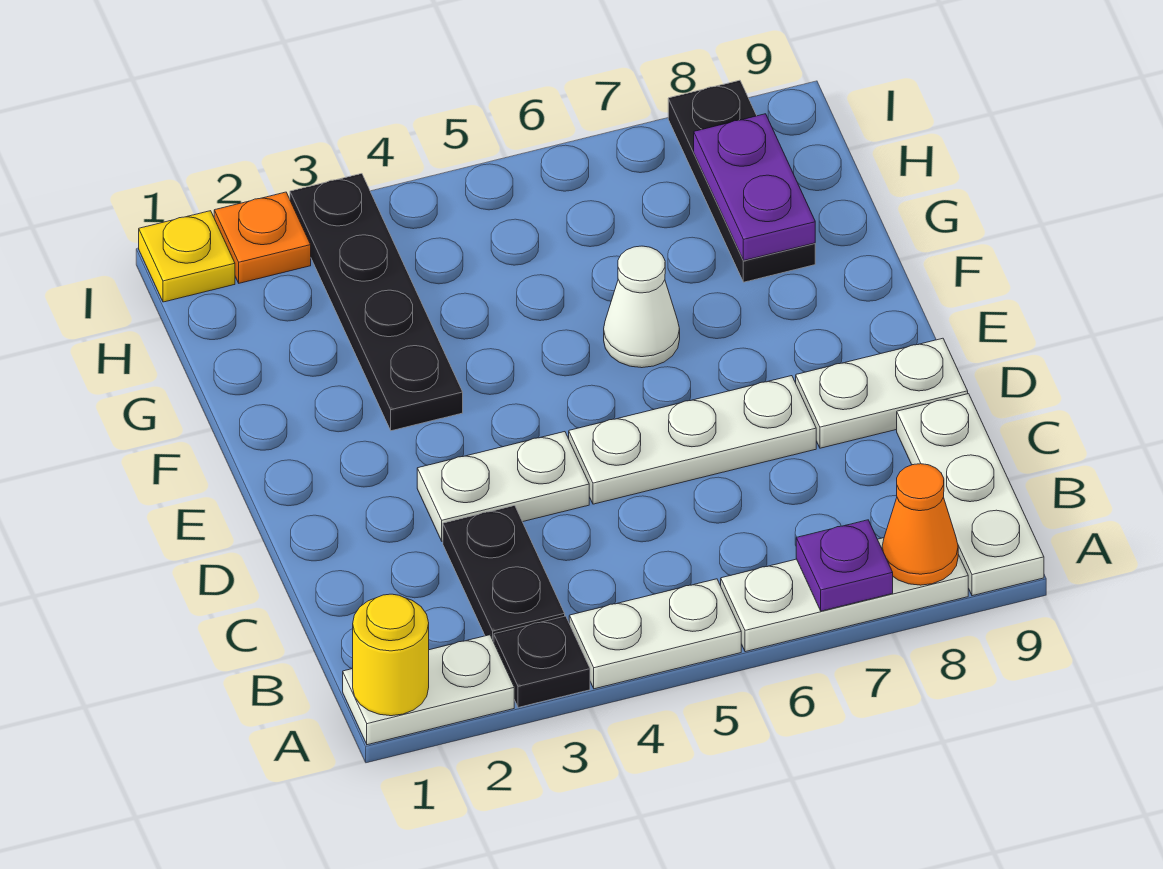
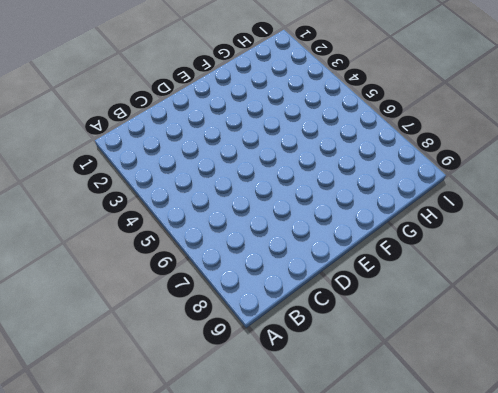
none -> white plate A1:A2 level 1
none -> black plate A3 level 1
none -> white plate A4:A5 level 1

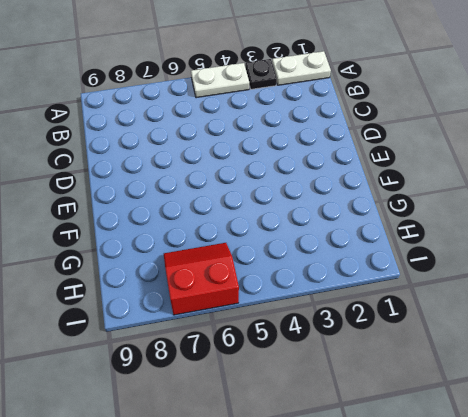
red slope H6:I7 level 1 top I -> none
none -> white plate A6:A8 level 1
none -> white plate A9:C9 level 1
none -> black plate B3:C3 level 1

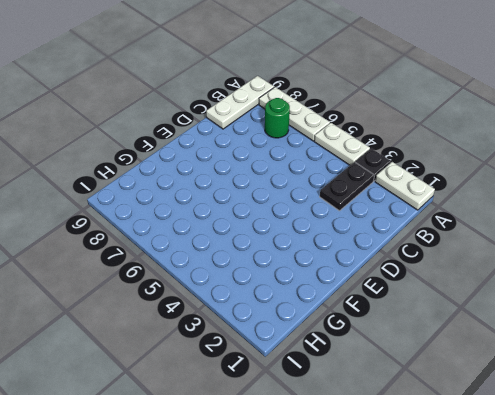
green round brick B7 level 1 -> none
none -> white plate D3:D4 level 1
none -> white plate D5:D7 level 1
none -> white plate D8:D9 level 1

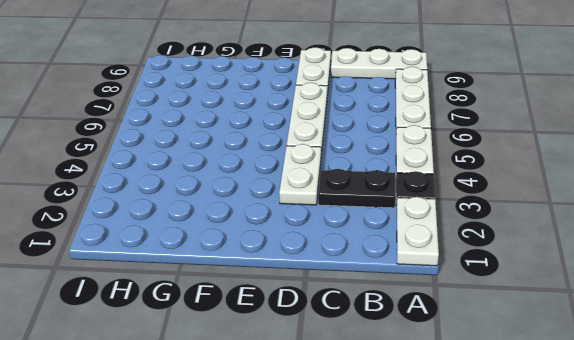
none -> black plate F3:I3 level 1
none -> white cone F6 level 1
none -> black plate G8:I8 level 1

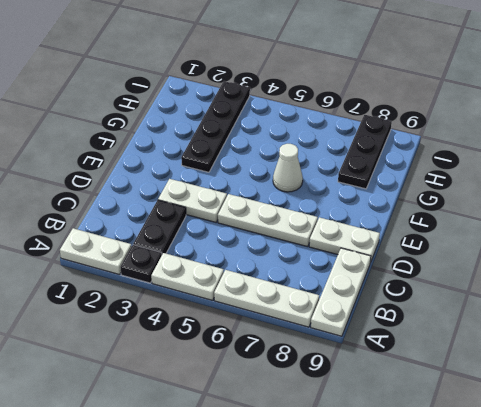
none -> yellow plate I1 level 1
none -> orange plate I2 level 1
none -> yellow round brick A1 level 2

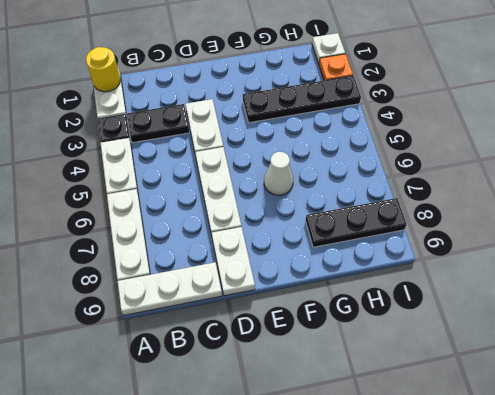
white plate I1 level 1 -> yellow plate I1 level 1
none -> purple plate A7 level 2
none -> orange cone A8 level 2
none -> purple plate G8:H8 level 2

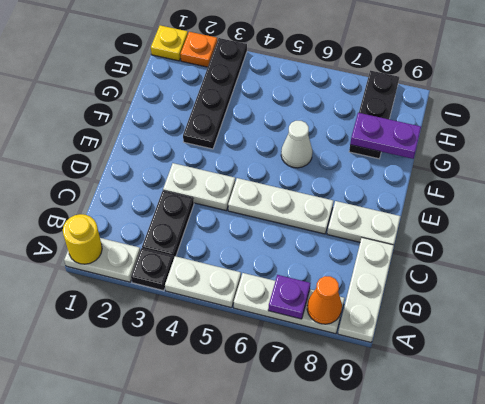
purple plate G8:G9 level 2 -> purple plate G8:H8 level 2

